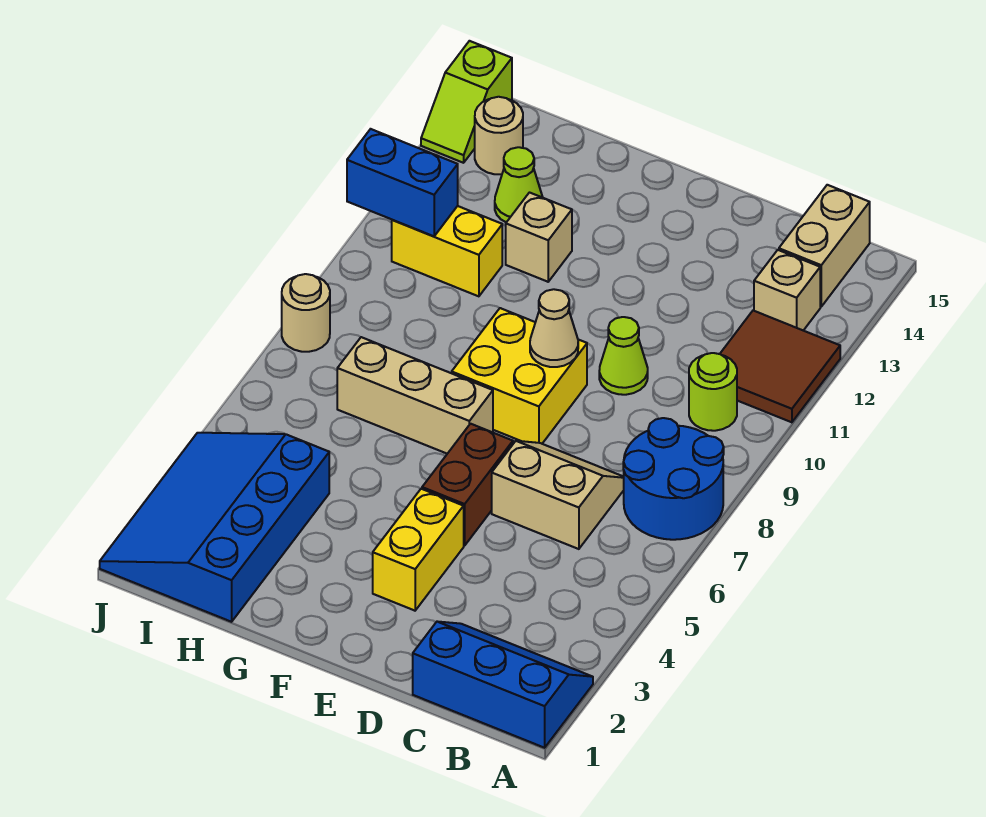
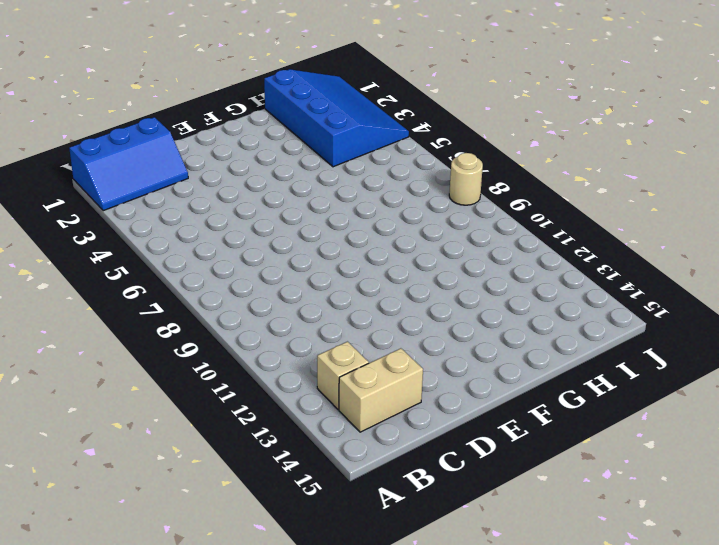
tan brick B14:C14 level 1 -> tan brick B14:B15 level 1
none -> blue round brick A7:B8 level 1
none -> brown tile A11:B12 level 1
none -> lime round brick B10 level 1

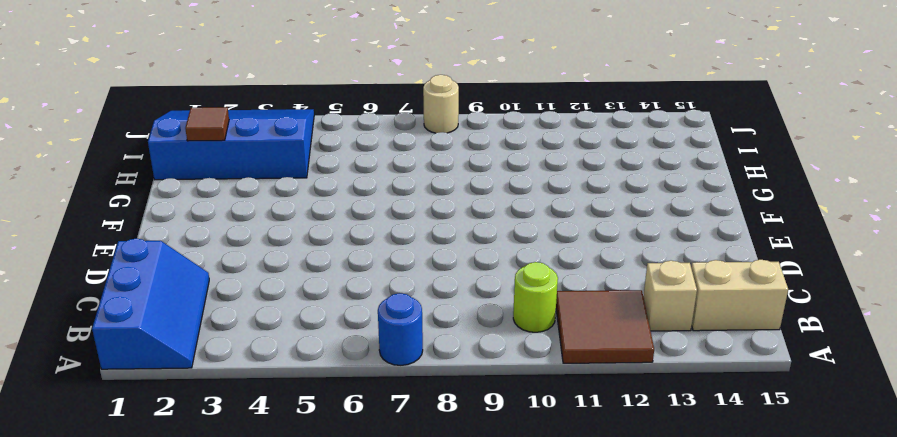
blue round brick A7 level 1 -> blue round brick A7:B8 level 1
brown tile H2 level 2 -> none
none -> tan slope C6:D7 level 1 top 6
none -> lime cone D10 level 1
none -> yellow brick E3:E4 level 1

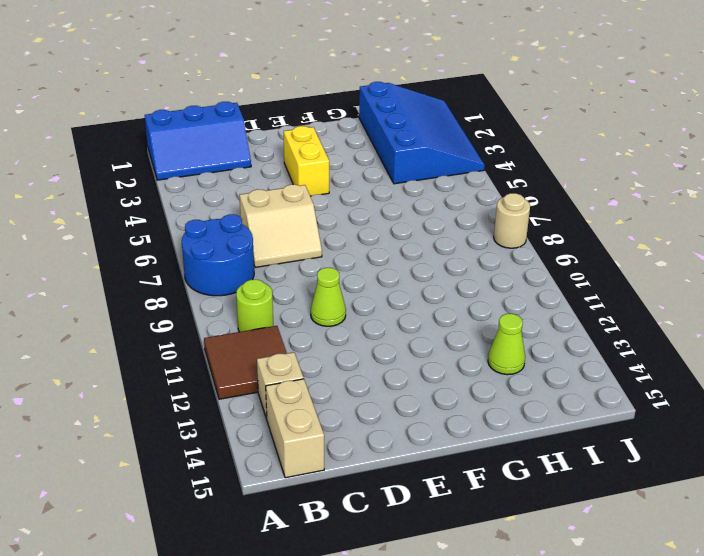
none -> brown brick E5:E6 level 1
none -> yellow brick E8:F9 level 1
none -> tan brick F7:H7 level 1

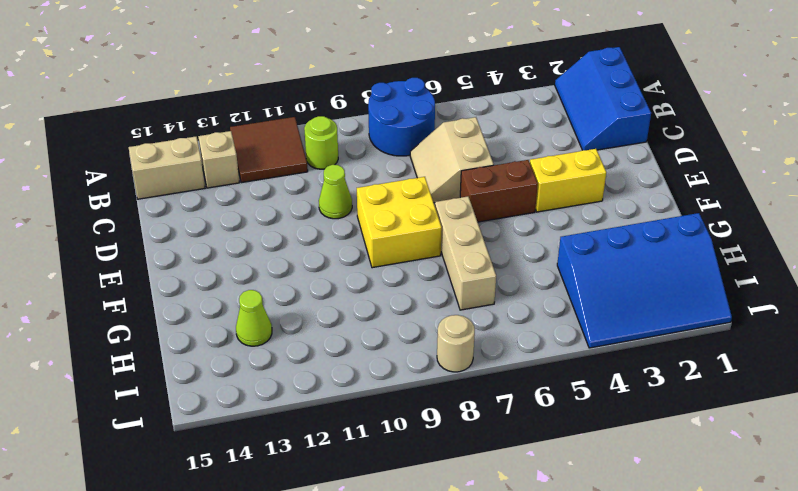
none -> tan brick G12 level 1
none -> yellow brick H11:I11 level 1
none -> tan round brick I14 level 1

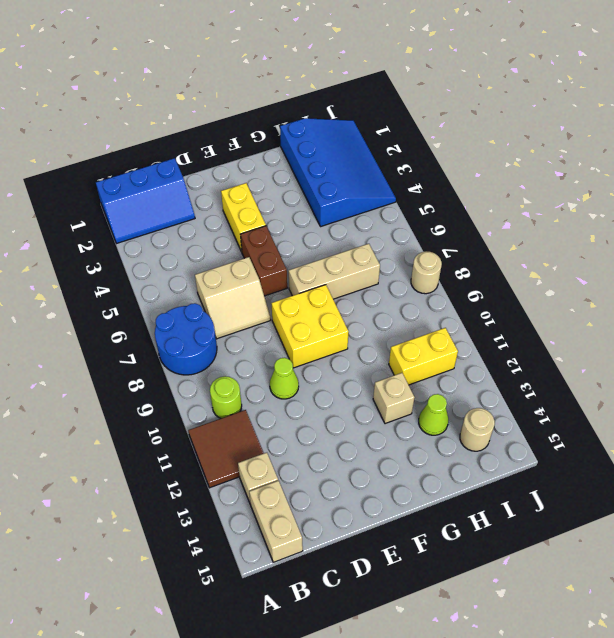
none -> lime slope J14:J15 level 1 top 15
none -> tan cone E9 level 2
none -> blue brick I11:J11 level 2

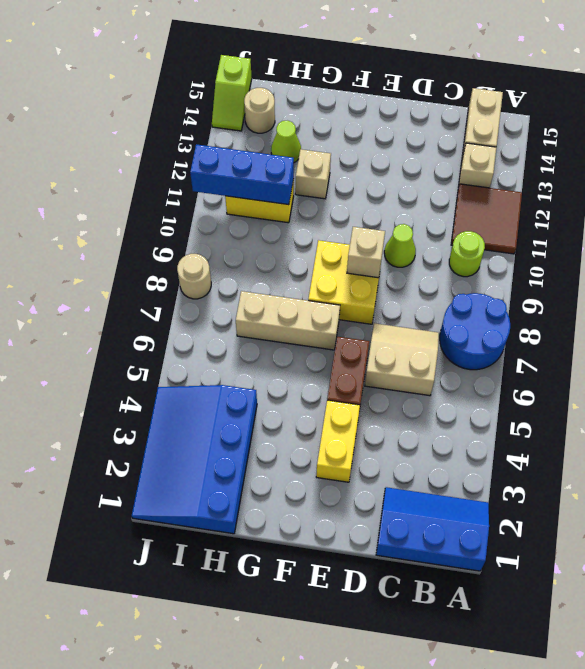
tan brick E9 level 2 -> tan cone E9 level 2
blue brick H11:J11 level 2 -> blue brick I11:J11 level 2

